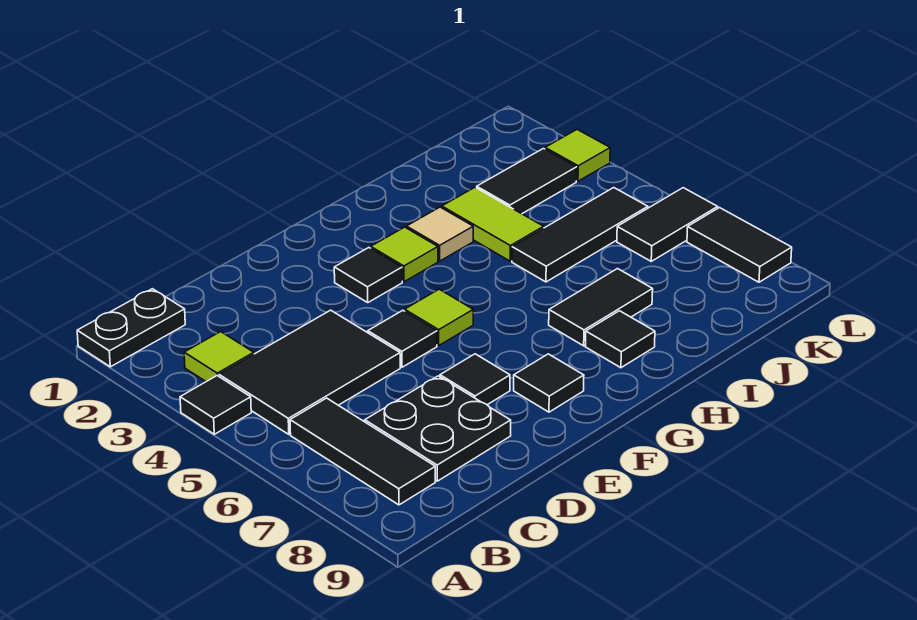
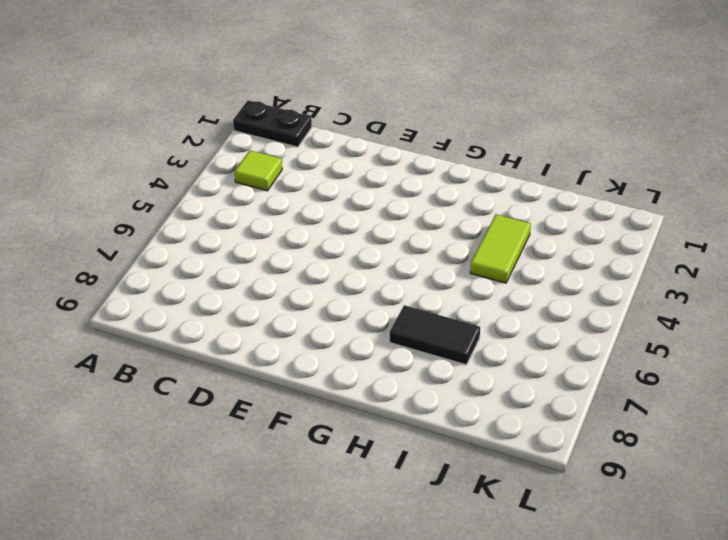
none -> black tile A4 level 1
none -> black tile B4:D5 level 1
none -> black tile B6:B8 level 1

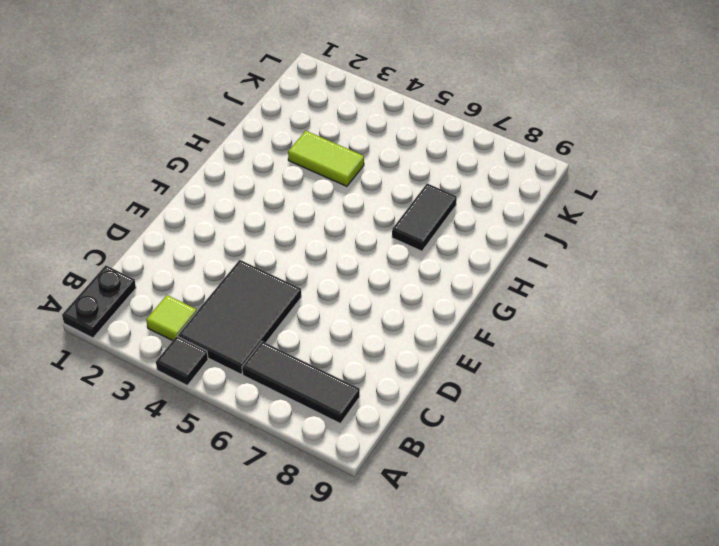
none -> black plate C7:D8 level 1
none -> black tile E5 level 1
none -> black tile E7 level 1

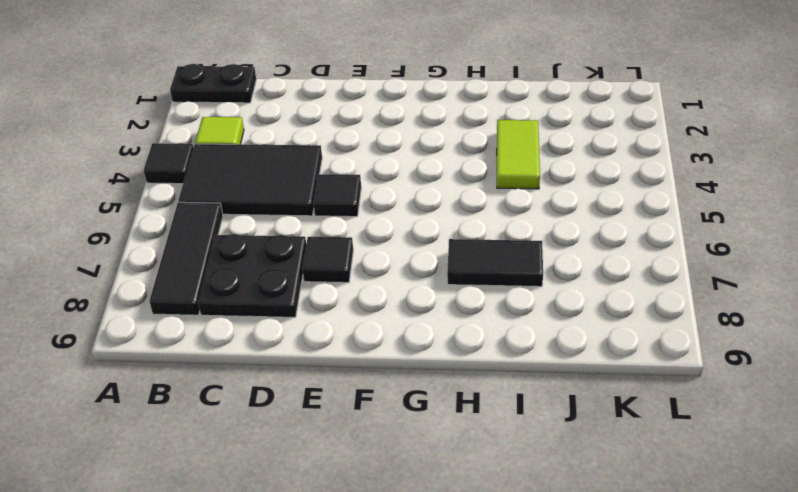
none -> black tile F3 level 1
none -> lime tile F5 level 1
none -> black tile F8 level 1

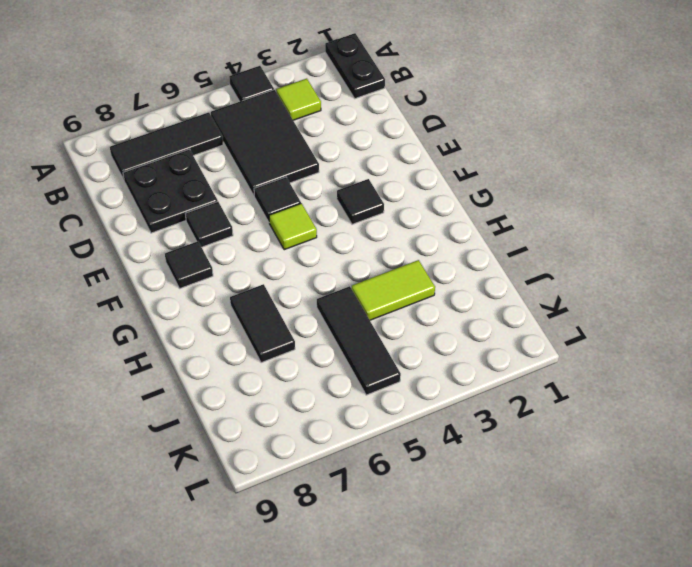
none -> lime tile G3 level 1
none -> tan tile H3 level 1
none -> black tile H8 level 1

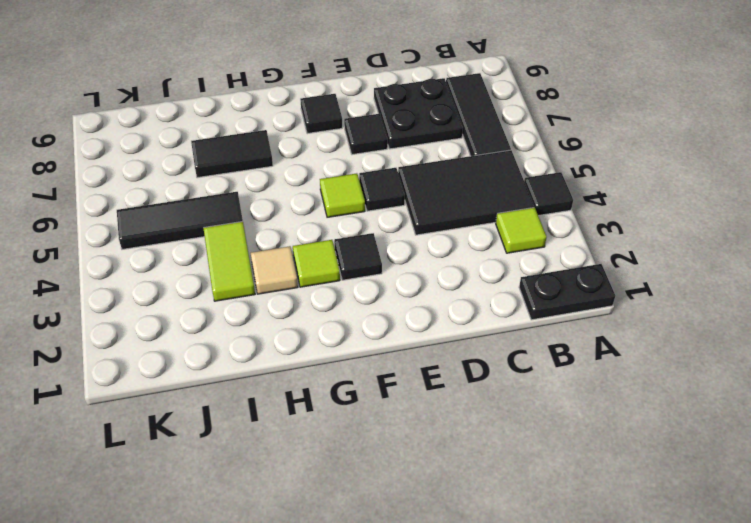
none -> black tile H8 level 1
none -> black tile J3:K3 level 1
none -> black tile K6:L6 level 1

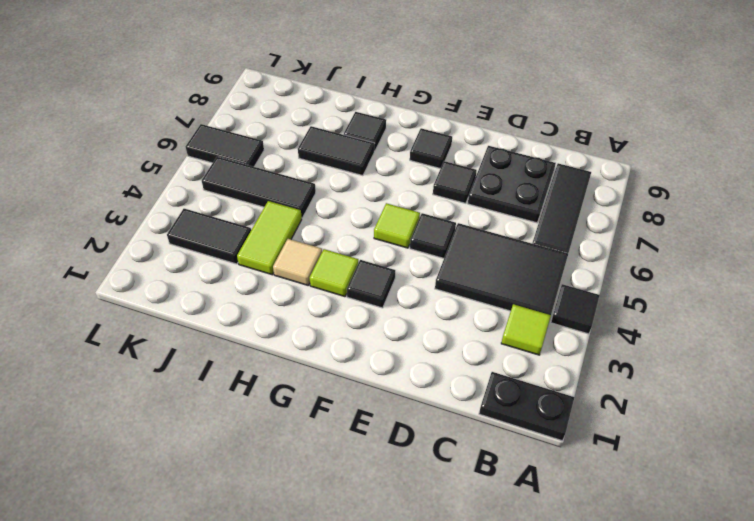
none -> lime tile L3 level 1
none -> black tile L7:L8 level 1

